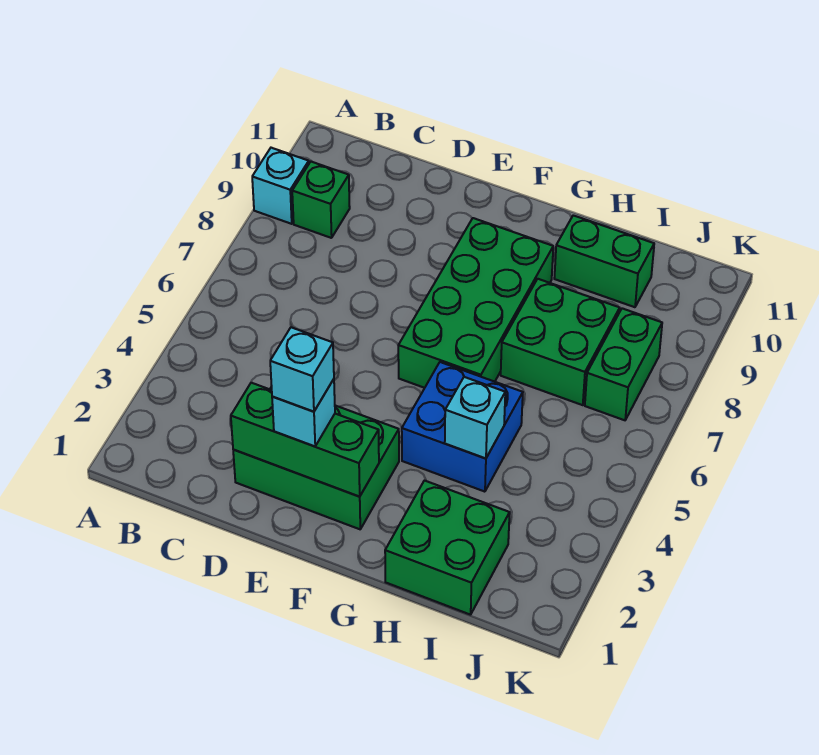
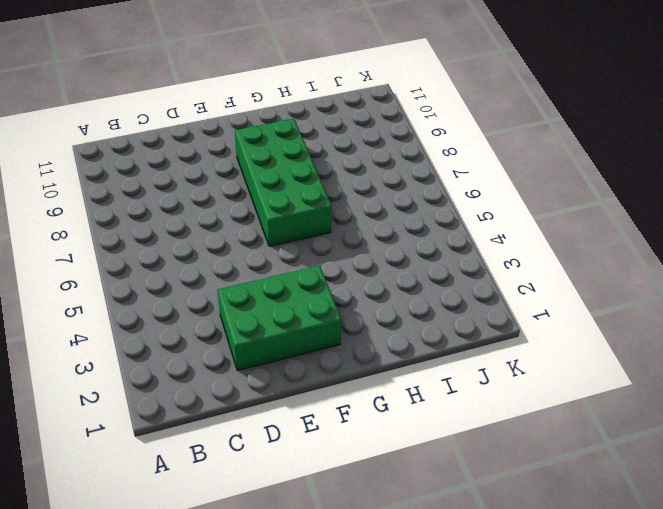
none -> cyan brick A9 level 1
none -> green brick B9 level 1
none -> blue brick G4:H5 level 1

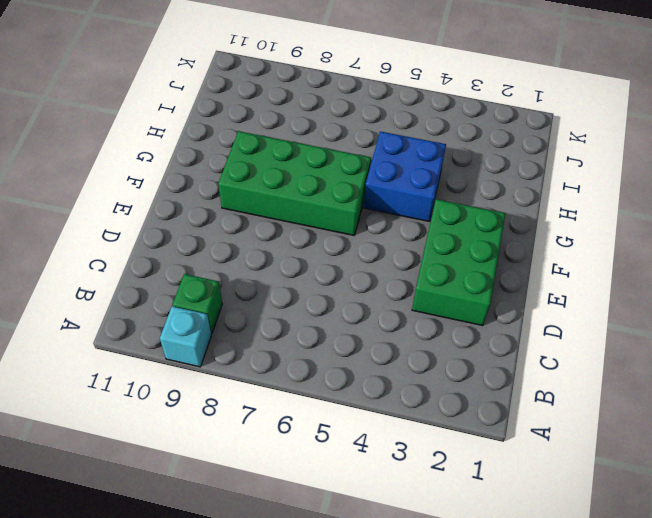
none -> green brick H1:I2 level 1
none -> green brick H7:I8 level 1
none -> green brick H10:I10 level 1

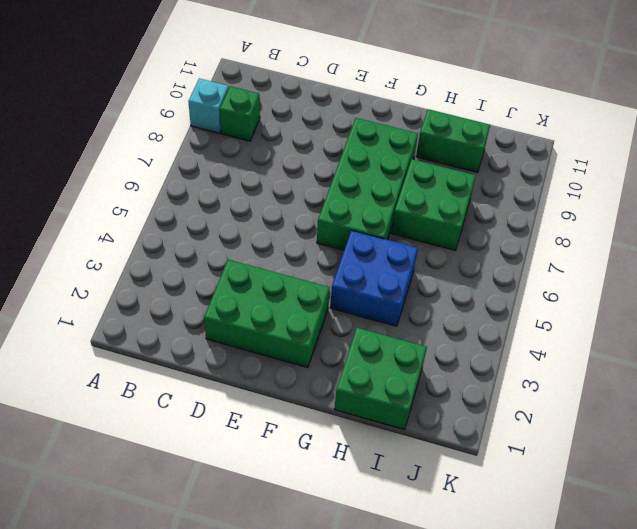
none -> green brick J7:J8 level 1
none -> green brick D2:F2 level 2
none -> cyan brick H4 level 2

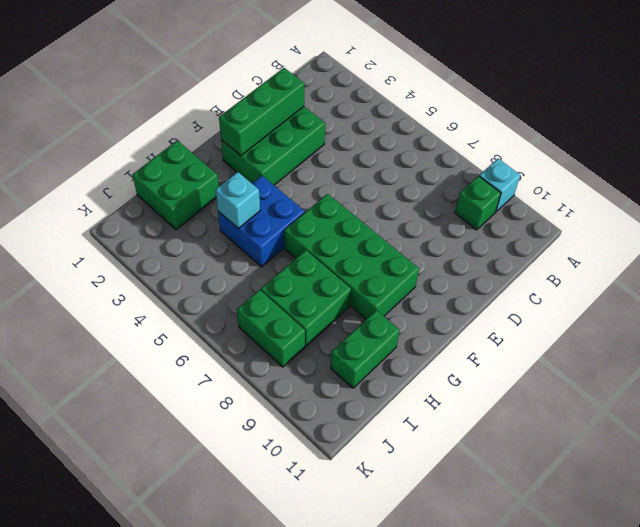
none -> cyan brick E2 level 3
none -> cyan brick E2 level 4

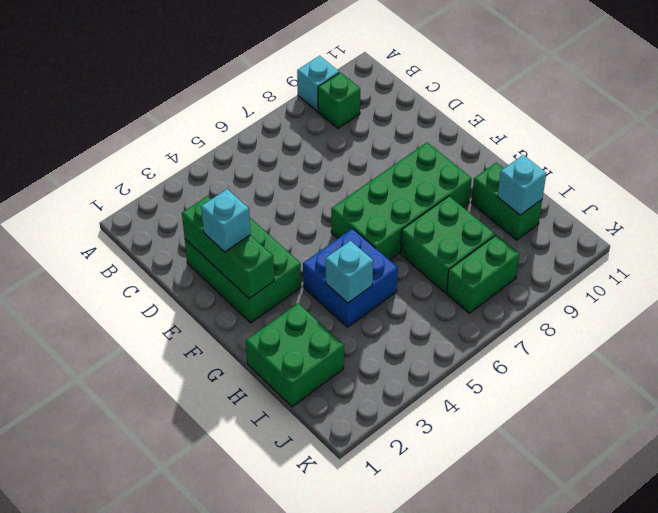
cyan brick I10 level 2 -> cyan brick E2 level 4

